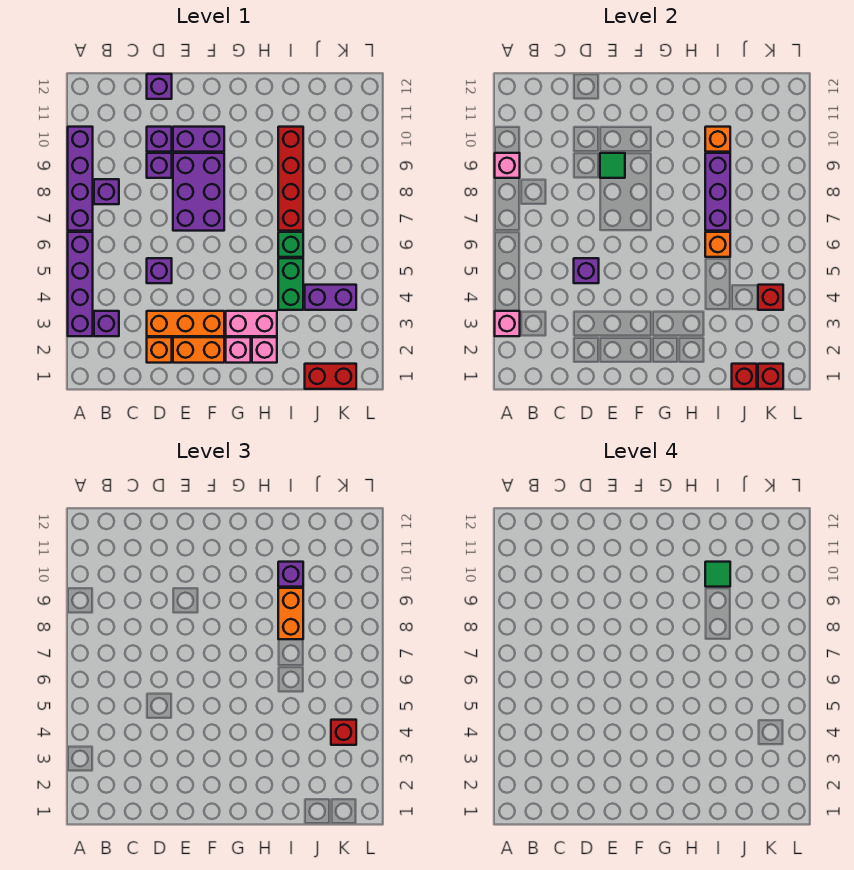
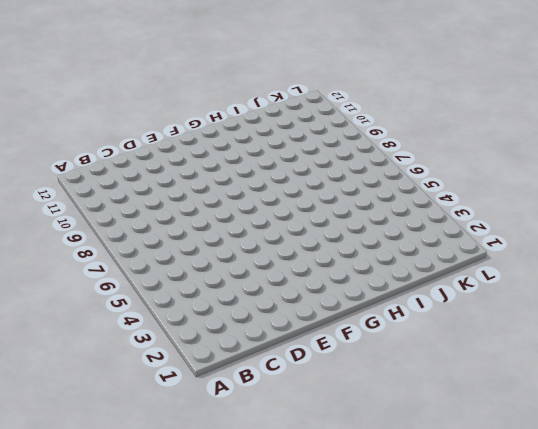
none -> purple brick A3:A6 level 1
none -> purple brick A7:A10 level 1
none -> purple brick B3 level 1
none -> purple brick B8 level 1

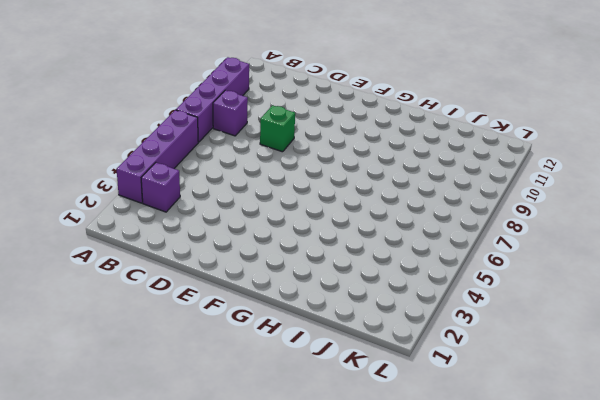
green brick D8 level 1 -> green brick I6 level 1
none -> orange brick D2 level 1
none -> orange brick D3:F3 level 1
none -> purple brick D5 level 1
none -> purple brick D9 level 1

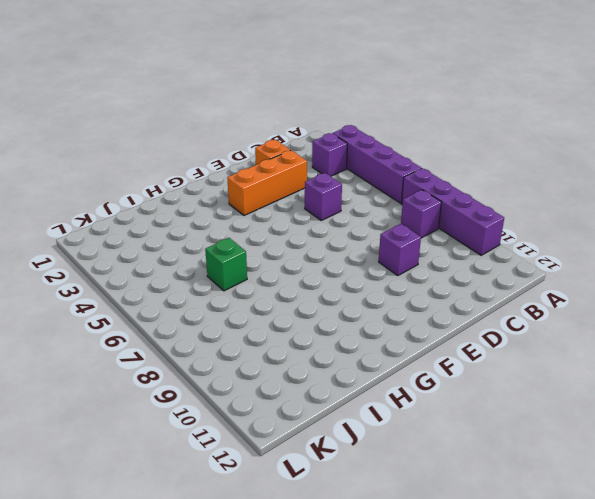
none -> purple brick D10 level 1
none -> purple brick D12 level 1
none -> orange brick E2:F2 level 1
none -> purple brick E7:F9 level 1

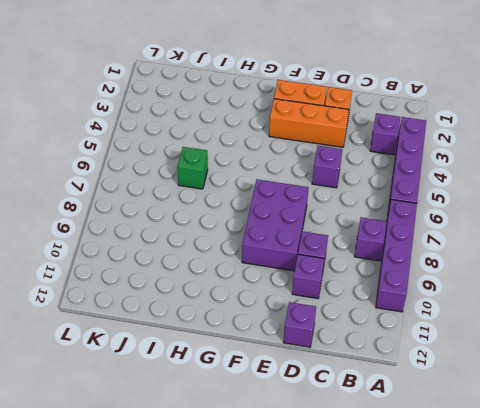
none -> purple brick E10:F10 level 1
none -> pink brick G2 level 1
none -> pink brick G3:H3 level 1
none -> pink brick H2 level 1

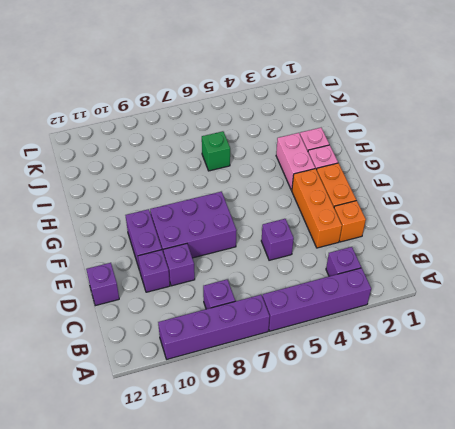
none -> green brick I4:I5 level 1
none -> red brick I7:I10 level 1
none -> red brick J1:K1 level 1
none -> purple brick J4:K4 level 1

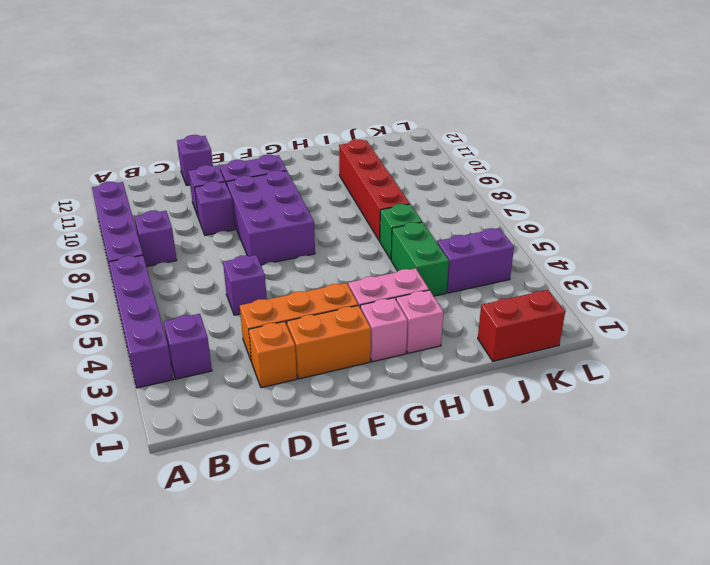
none -> pink brick A3 level 2
none -> pink brick A9 level 2
none -> purple brick D5 level 2
none -> green tile E9 level 2

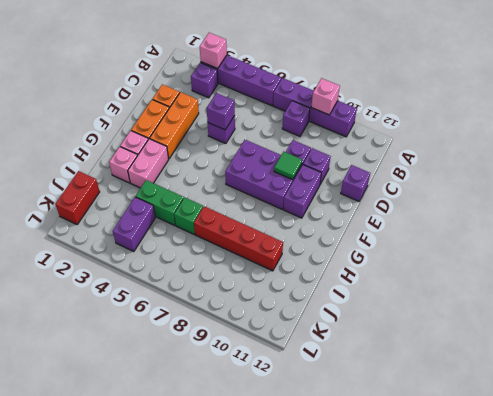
none -> orange brick I6 level 2
none -> purple brick I7:I9 level 2
none -> orange brick I10 level 2
none -> red brick J1 level 2

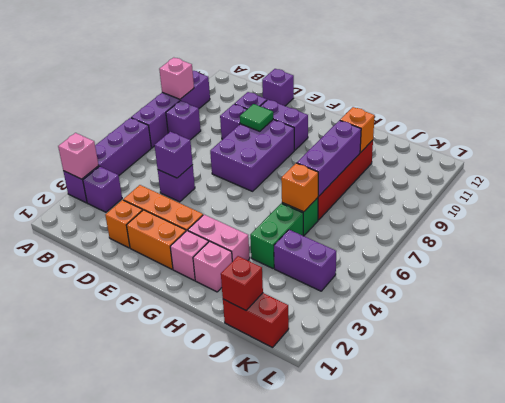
none -> red brick K1 level 2
none -> red brick K4 level 2
none -> orange brick I8:I9 level 3
none -> purple brick I10 level 3

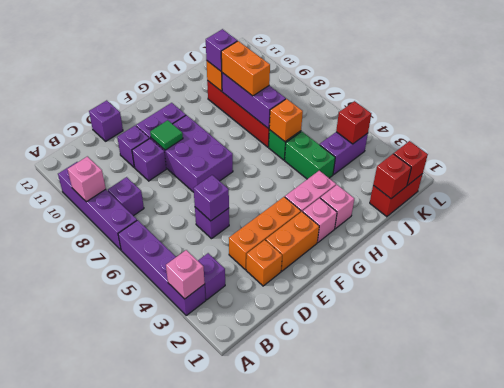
none -> red brick K4 level 3
none -> green tile I10 level 4

